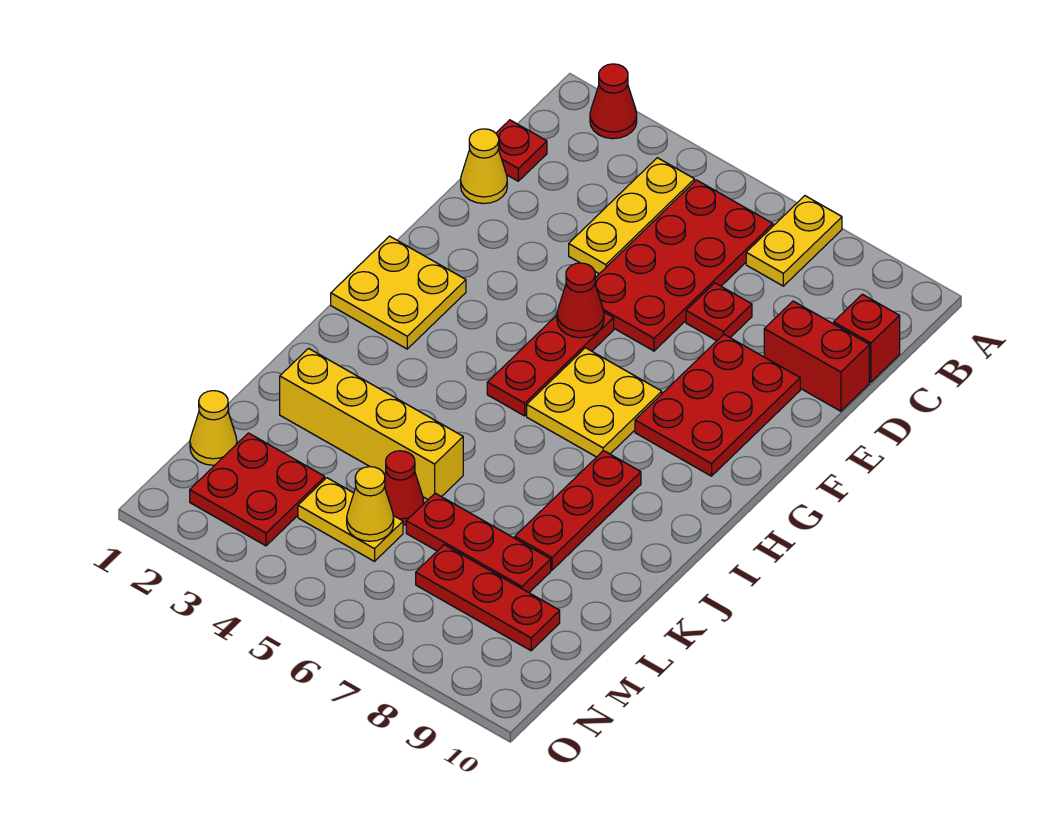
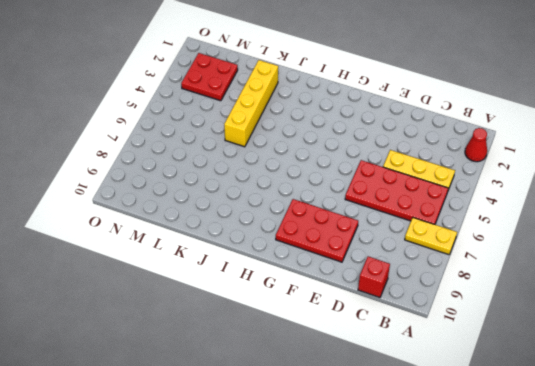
none -> red plate C1 level 1
none -> yellow cone D1 level 1
none -> red plate D7 level 1

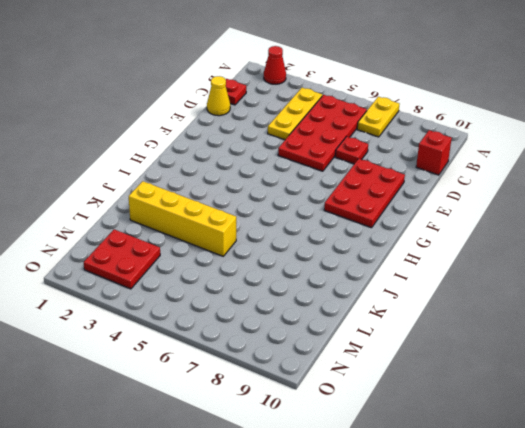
none -> red brick D9:D10 level 1
none -> red plate F5:H5 level 1
none -> yellow plate G1:H2 level 1

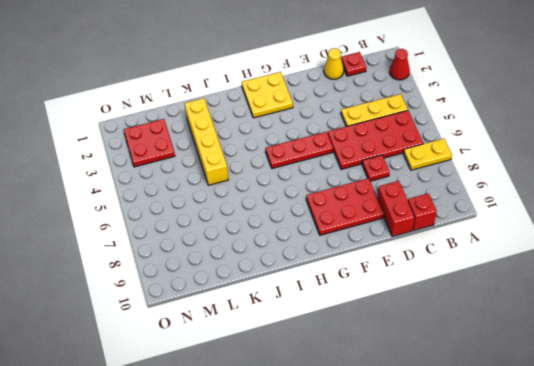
none -> yellow plate G6:H7 level 1
none -> red plate I8:K8 level 1
none -> red cone L5 level 1

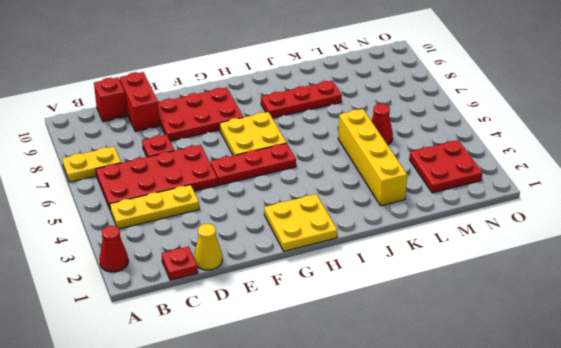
none -> red plate L6:L8 level 1
none -> yellow cone M1 level 1
none -> yellow plate M4:M5 level 1

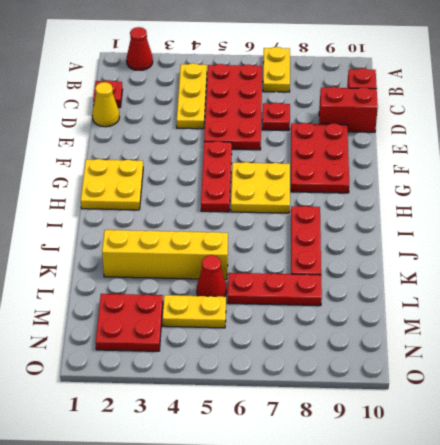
none -> yellow cone M1 level 1
none -> red plate M7:M9 level 1
none -> red cone F5 level 2

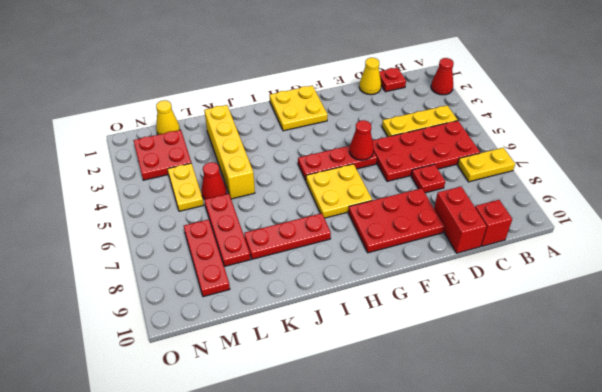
none -> yellow cone M5 level 2

